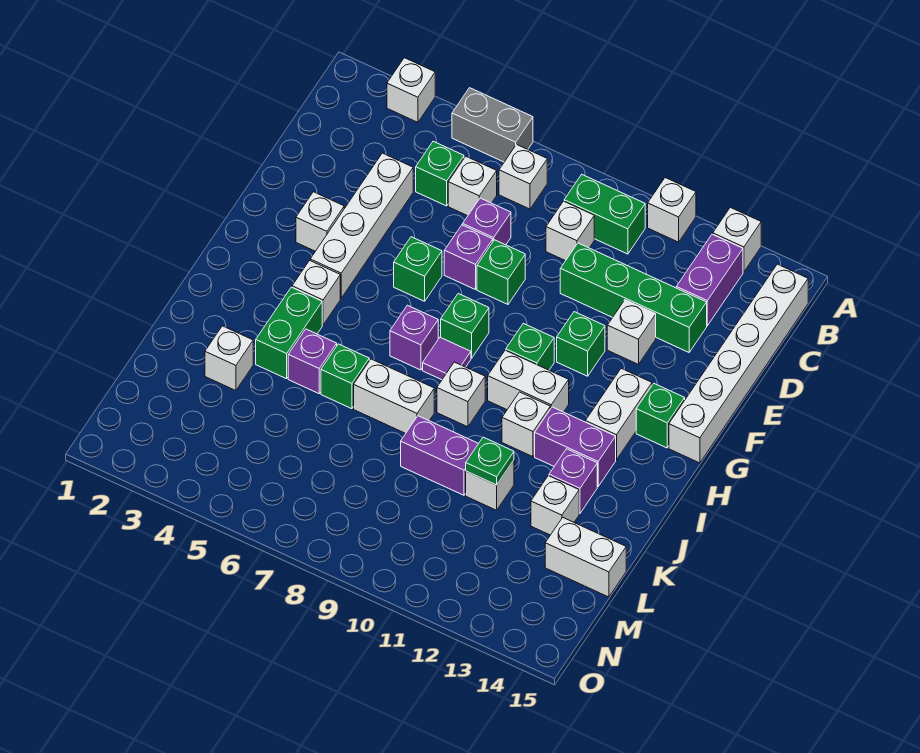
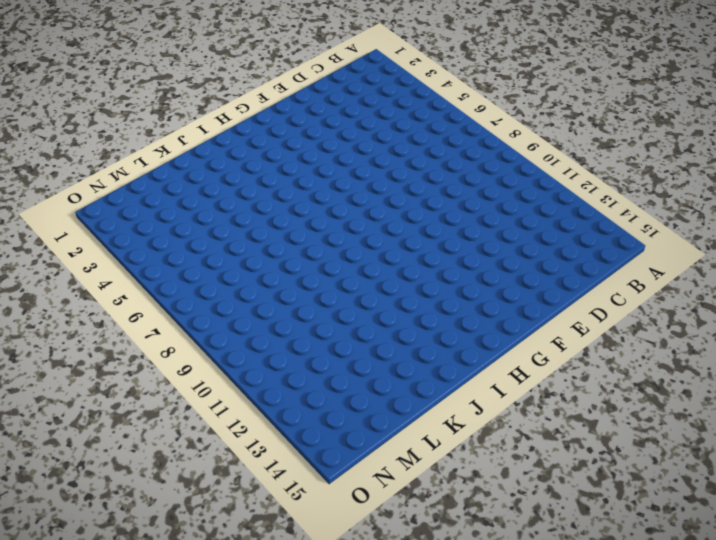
none -> white brick A3 level 1
none -> grey brick A5:A6 level 1
none -> white brick A11 level 1
none -> white brick A13 level 1

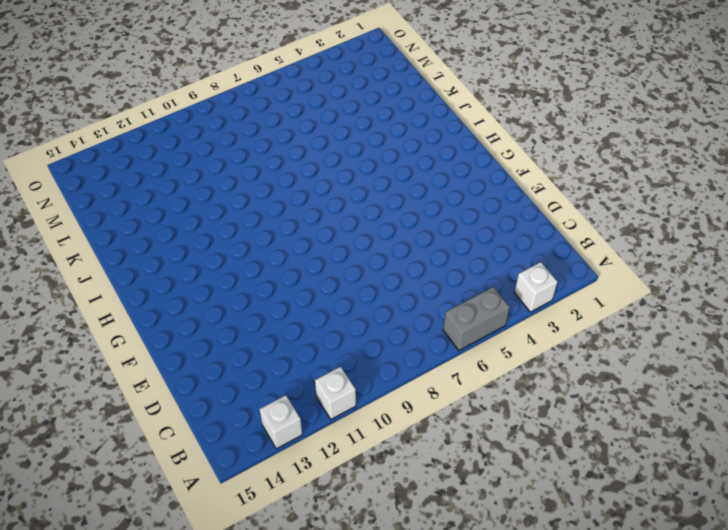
none -> white brick B7 level 1
none -> green brick B9:B10 level 1
none -> purple brick B13:C13 level 1
none -> white brick B15:G15 level 1

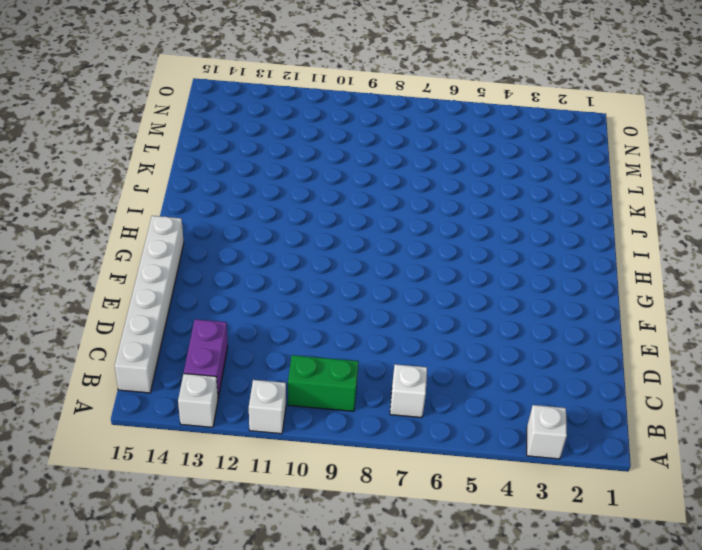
none -> grey brick A5:A6 level 1
none -> green brick C5 level 1
none -> white brick C6 level 1
none -> white brick C9 level 1

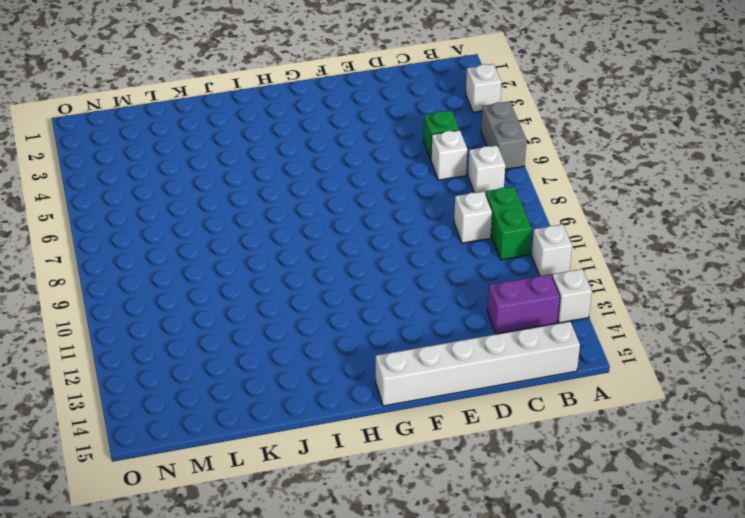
none -> white brick D4:G4 level 1
none -> purple brick D7 level 1
none -> green brick D10:D13 level 1
none -> purple brick E7 level 1

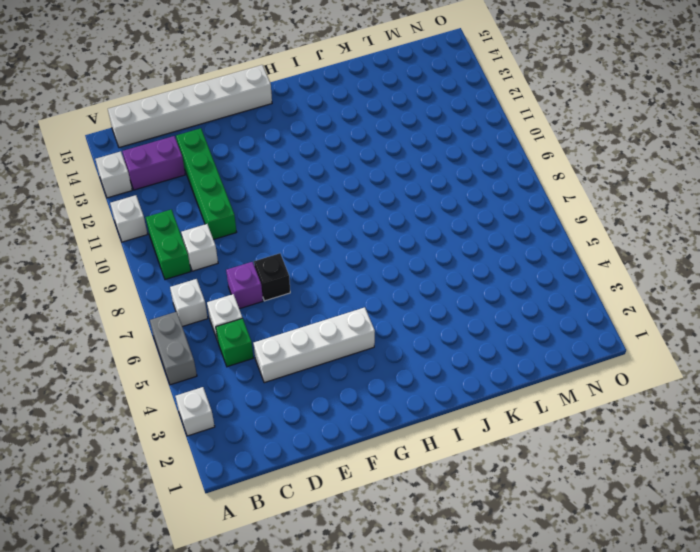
black brick E7 level 1 -> purple brick E7 level 1
none -> green brick E8 level 1
none -> white brick E12 level 1
none -> white brick F3 level 1
none -> green brick F6 level 1

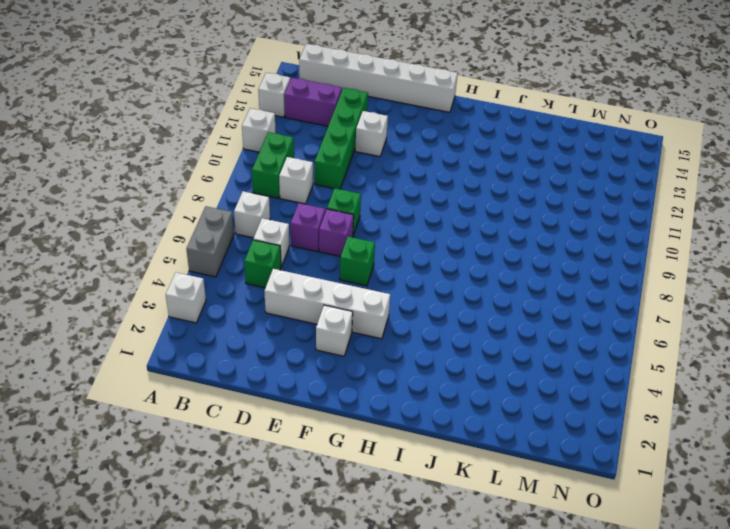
none -> green brick F11 level 1
none -> green brick G8 level 1
none -> green brick G10 level 1
none -> white brick G13:H13 level 1

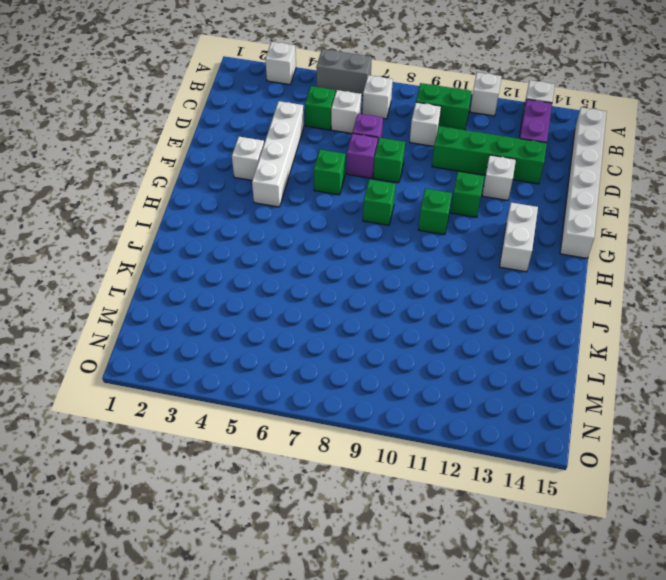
none -> green brick G14 level 1
none -> white brick H4 level 1
none -> purple brick H7 level 1
none -> purple tile H8 level 1

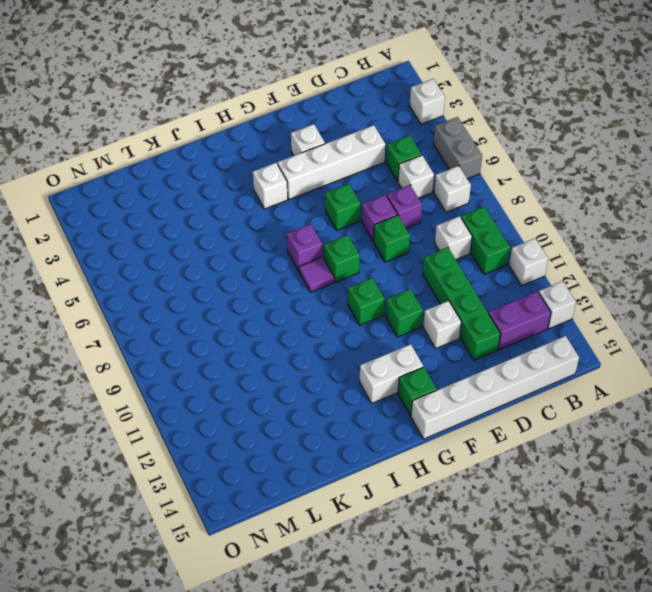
none -> white brick H10:H11 level 1
none -> green brick I4:J4 level 1
none -> white brick I9 level 1
none -> white brick I11 level 1

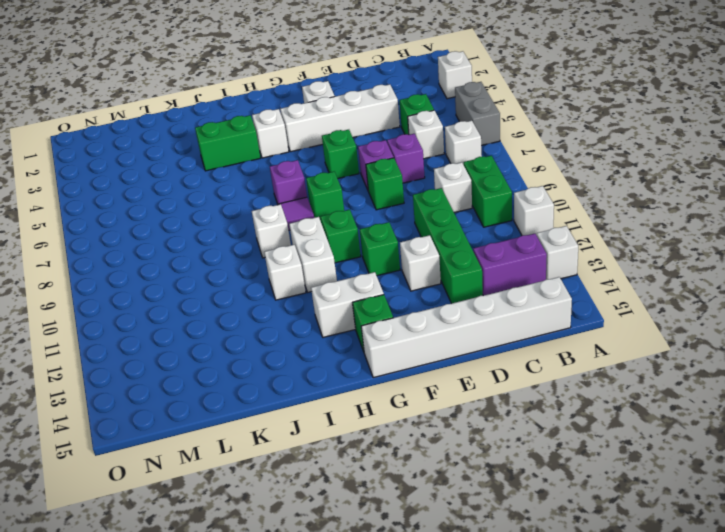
none -> purple brick I12:I13 level 1
none -> purple brick J5 level 1
none -> green brick J6 level 1
none -> white brick J7:J8 level 1

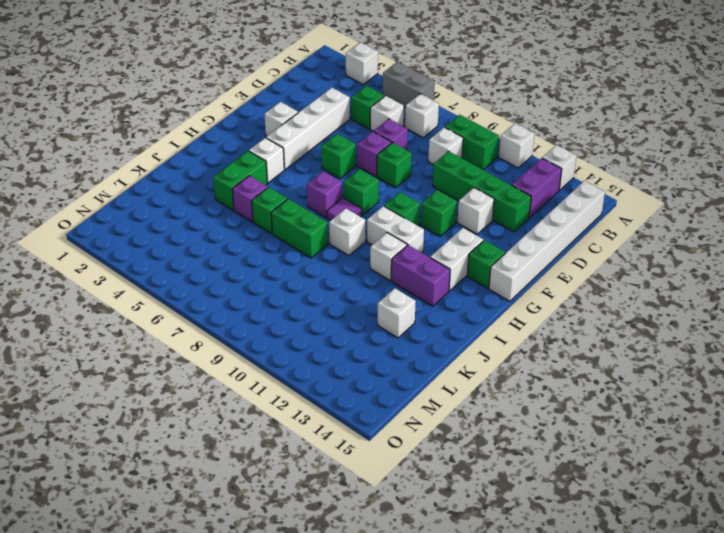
green brick J7:J8 level 1 -> white brick J7:J8 level 1
none -> purple brick J13 level 1
none -> white brick K3 level 1
none -> purple brick K9:K10 level 1
none -> white brick K11 level 1

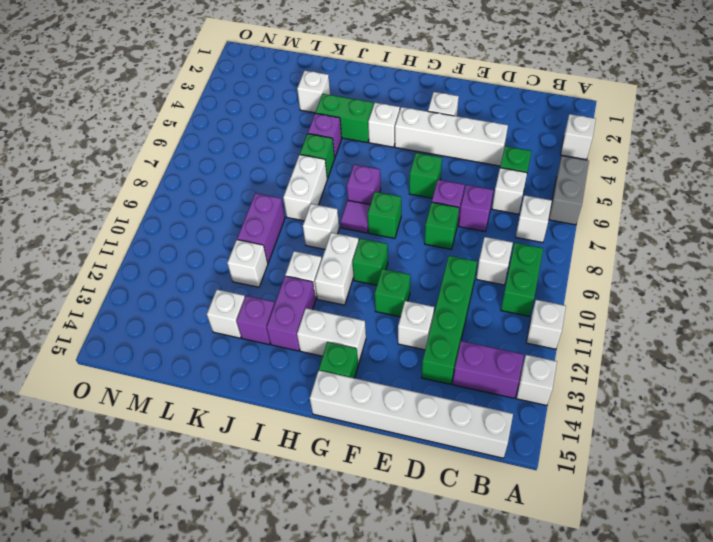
none -> white brick L14:L15 level 1
none -> green plate K11 level 2

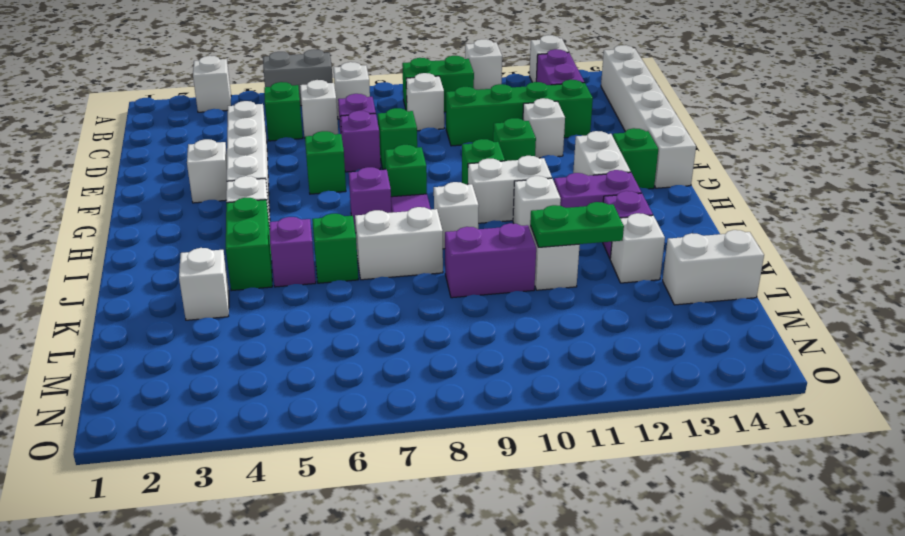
green plate K11:K12 level 2 -> green plate K11 level 2

